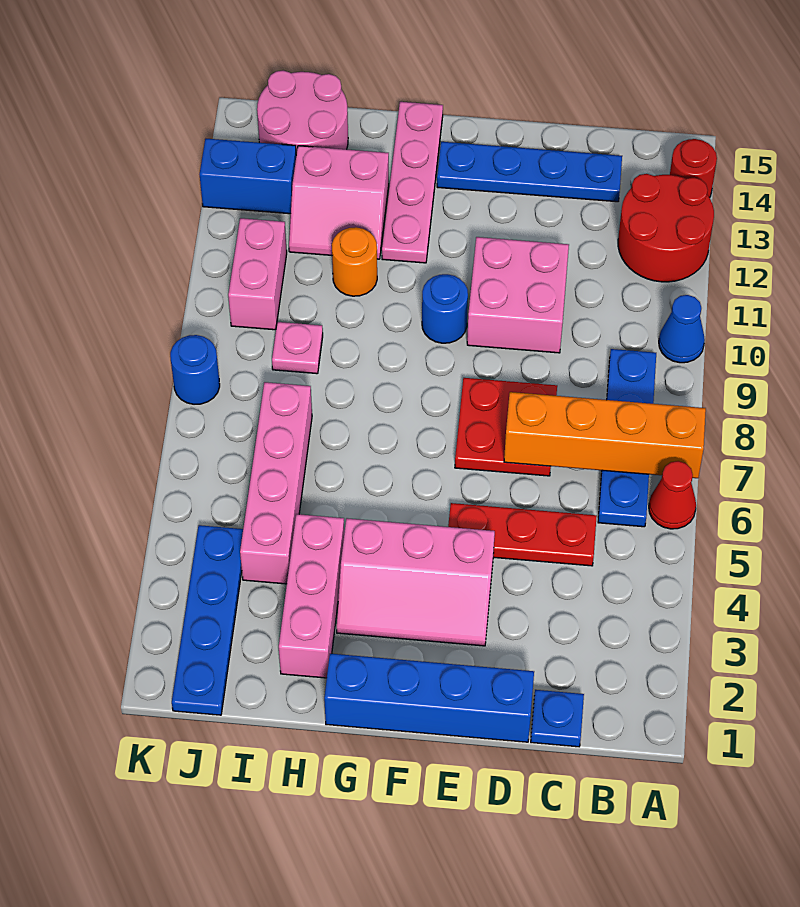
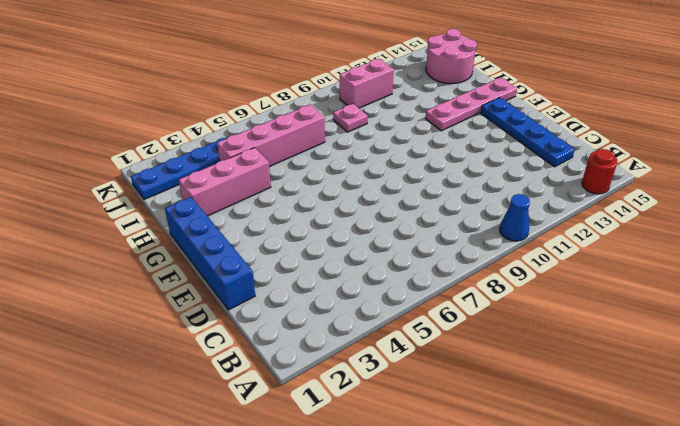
none -> red cone A6 level 1
none -> red round brick A12:B13 level 1
none -> blue plate B6:B9 level 1

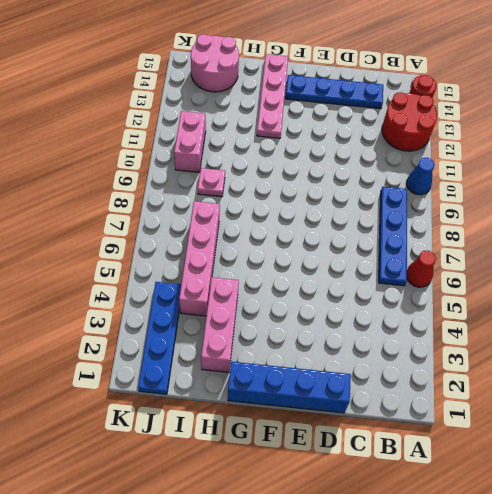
none -> blue plate C1 level 1
none -> red plate C5:E5 level 1
none -> red plate D7:E8 level 1

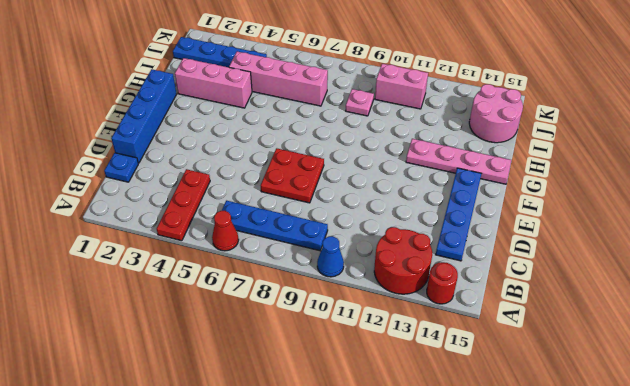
red plate A4:C4 level 1 -> red plate C5:E5 level 1
none -> pink brick D10:E11 level 1
none -> pink slope E3:G4 level 1 top 4
none -> blue round brick F10 level 1

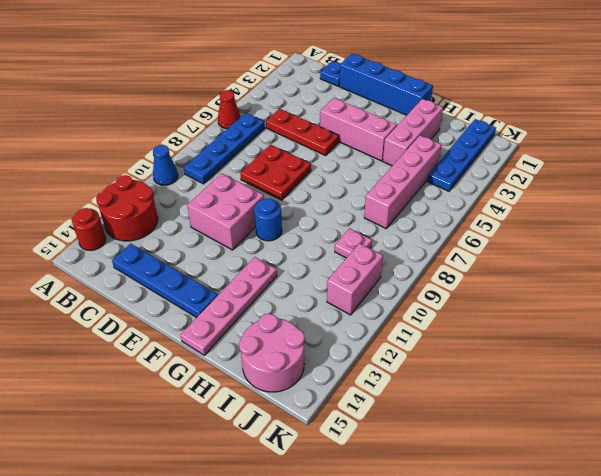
none -> orange round brick H11 level 1
none -> pink slope H12:I13 level 1 top 13
none -> blue brick J13:K13 level 1

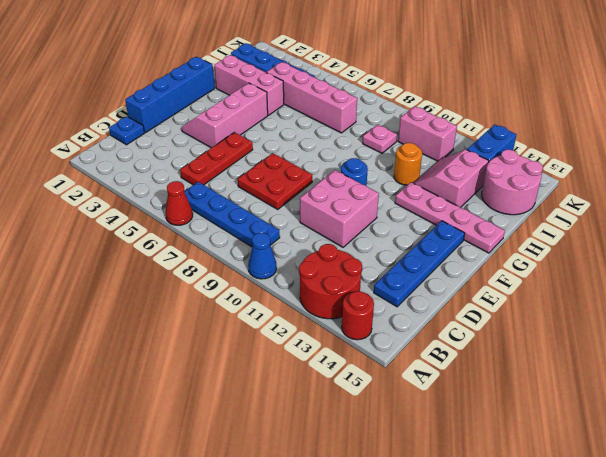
none -> blue round brick K8 level 1
none -> orange brick A7:D7 level 2

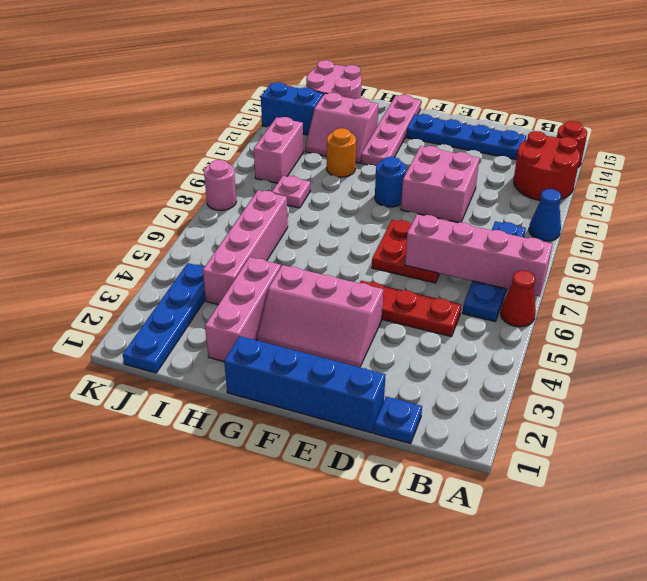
pink brick A7:D7 level 2 -> orange brick A7:D7 level 2
pink round brick K8 level 1 -> blue round brick K8 level 1

